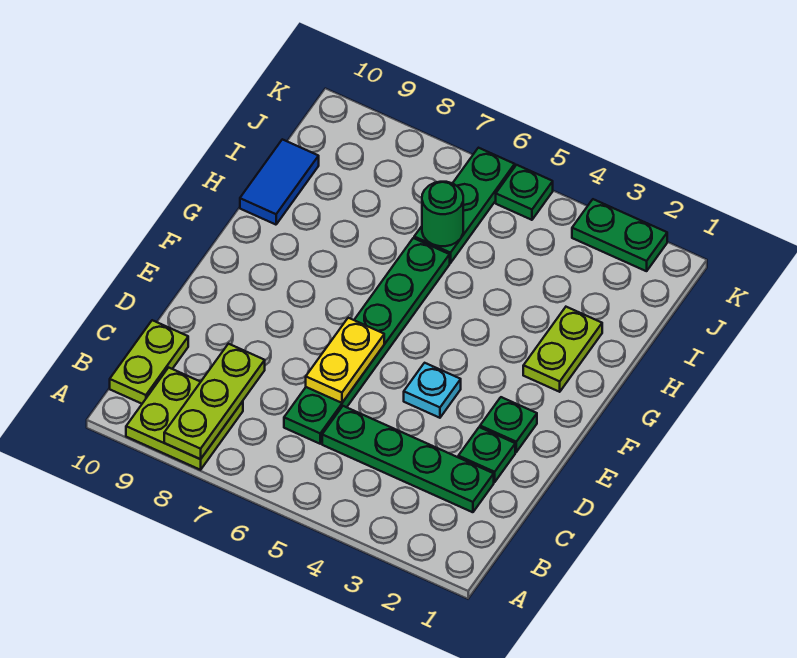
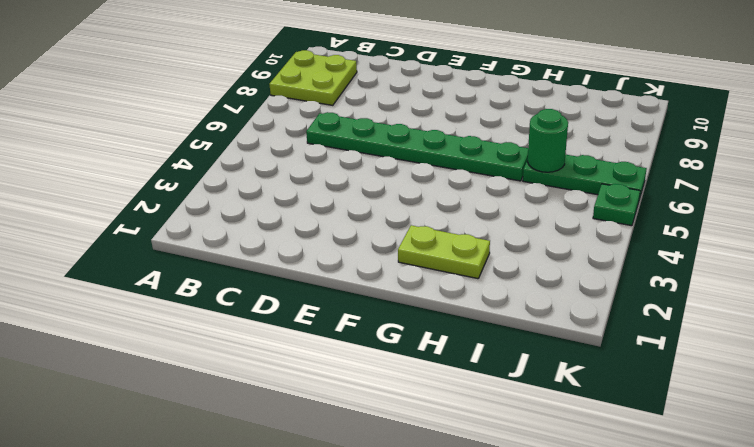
none -> lime plate B10:C10 level 1
none -> green plate C2:C5 level 1
none -> green plate D2 level 1

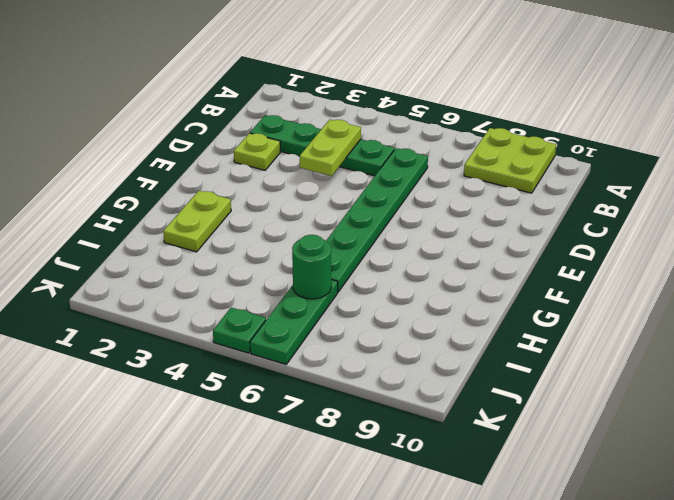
lime plate C4:D4 level 2 -> lime plate B10:C10 level 1
lime plate D2 level 1 -> green plate D2 level 1
none -> green plate E2 level 1
none -> cyan plate E4 level 1
none -> blue tile H10:I10 level 1

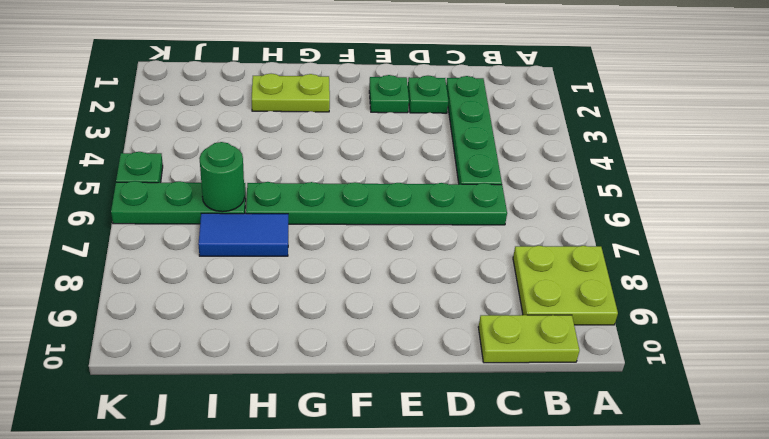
blue tile H7:I7 level 1 -> blue tile H10:I10 level 1
none -> cyan plate E4 level 1
none -> green plate K2:K3 level 1
none -> lime plate A8:C8 level 2

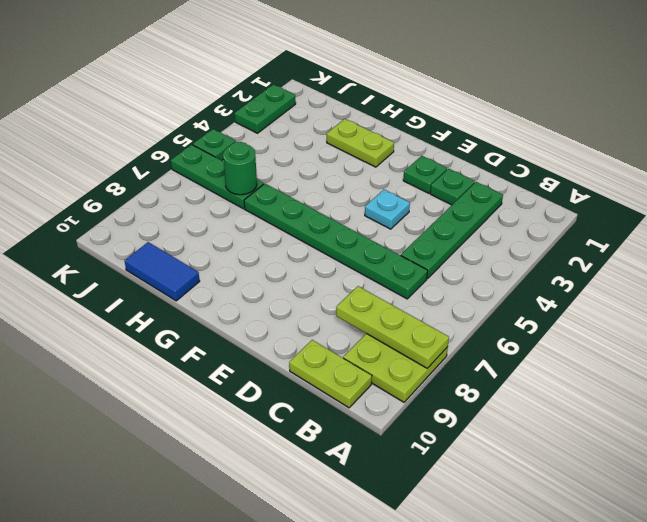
none -> yellow plate D6:E6 level 2

